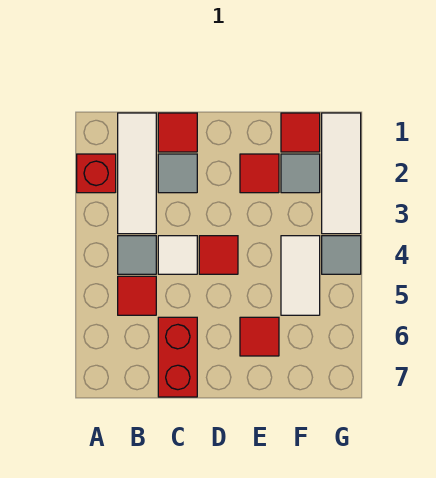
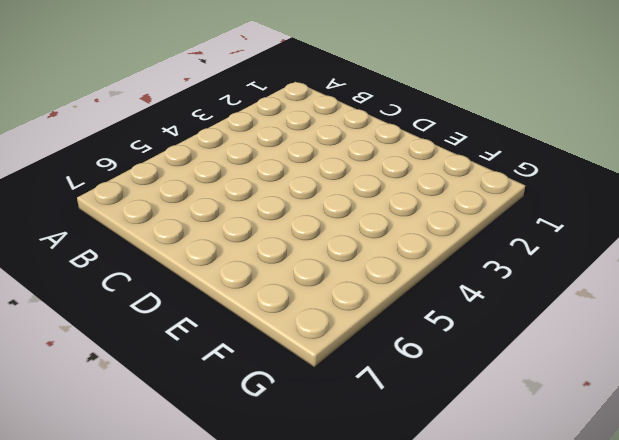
none -> red brick A2 level 1
none -> white tile B1:B3 level 1
none -> grey tile B4 level 1

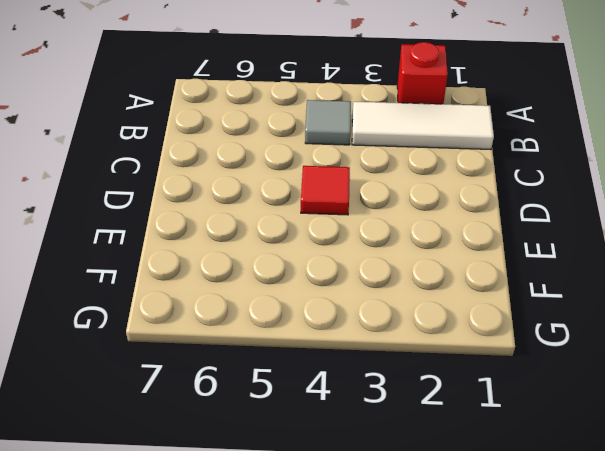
none -> red tile B5 level 1
none -> red tile C1 level 1
none -> grey tile C2 level 1

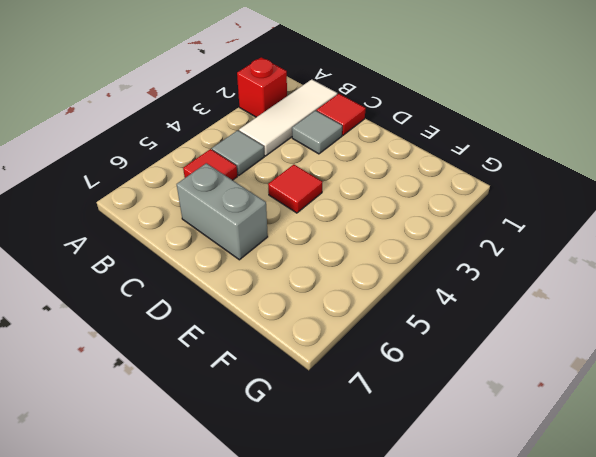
grey brick C6:D6 level 1 -> red brick C6:C7 level 1
none -> white tile C4 level 1
none -> red tile E2 level 1
none -> red tile E6 level 1

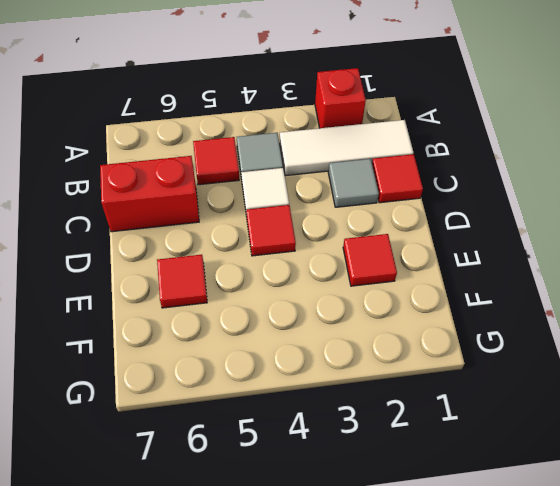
none -> red tile F1 level 1
none -> grey tile F2 level 1
none -> white tile F4:F5 level 1

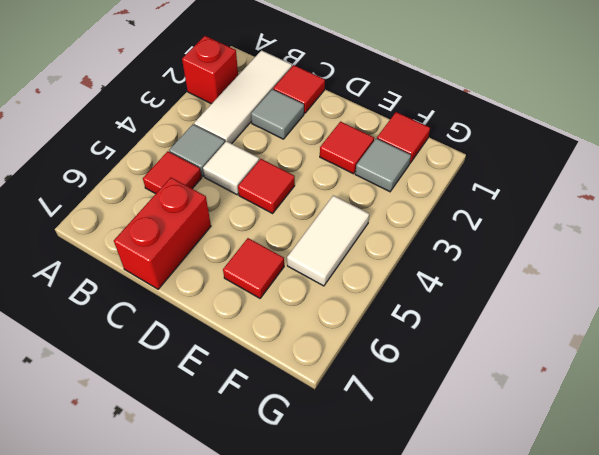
none -> white tile G1:G3 level 1
none -> grey tile G4 level 1

